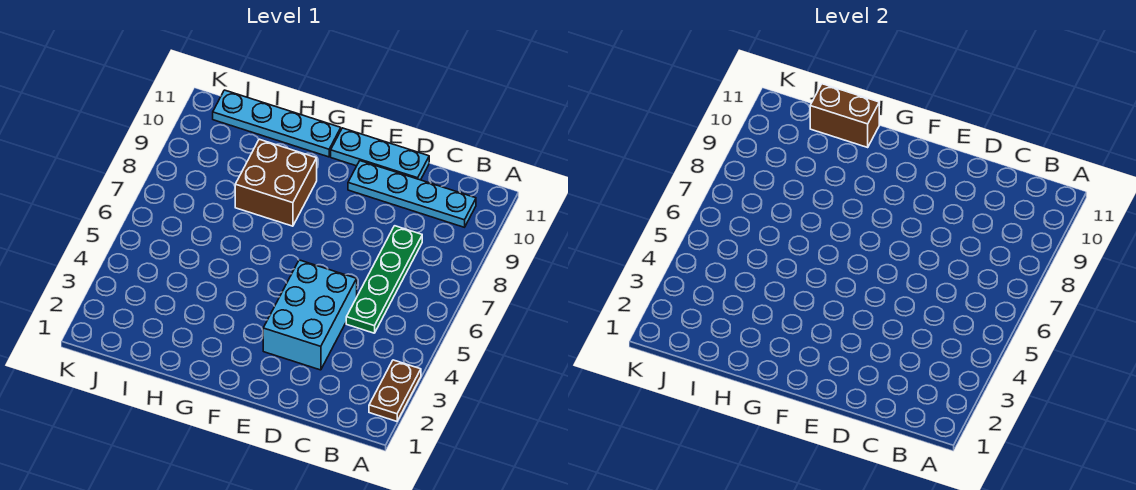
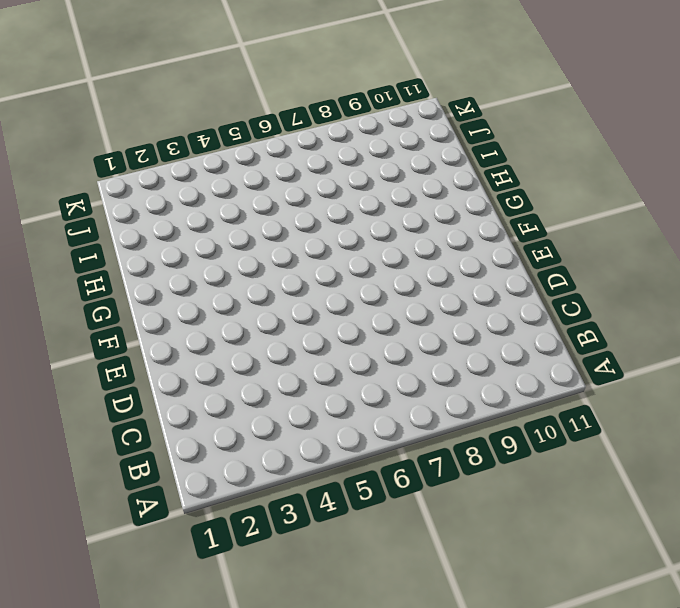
none -> brown plate A2:A3 level 1
none -> cyan plate B10:E10 level 1

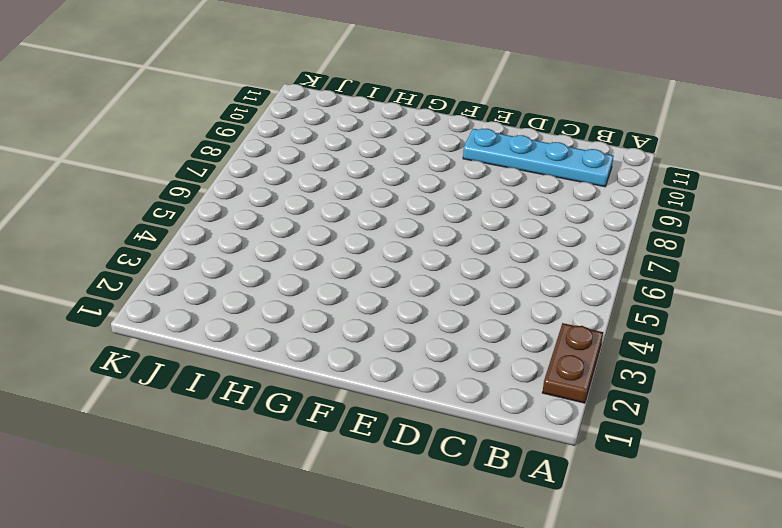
none -> green plate C5:C8 level 1
none -> cyan brick D3:E5 level 1

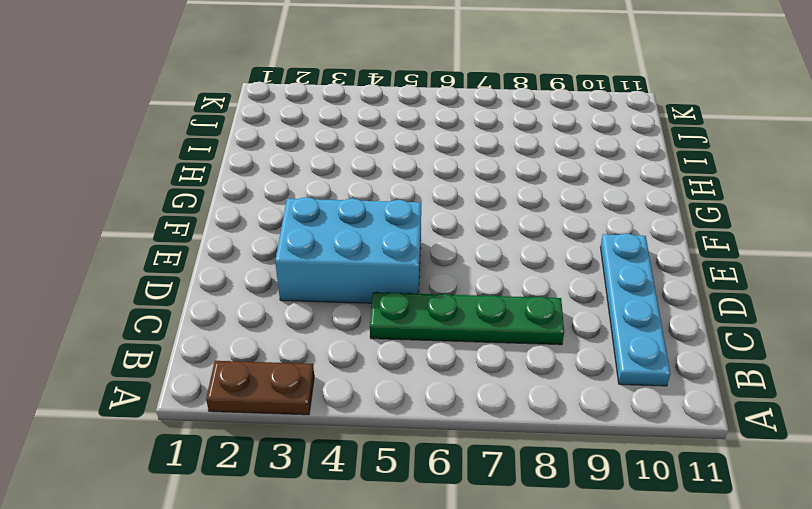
none -> cyan plate D11:F11 level 1
none -> brown brick G8:H9 level 1

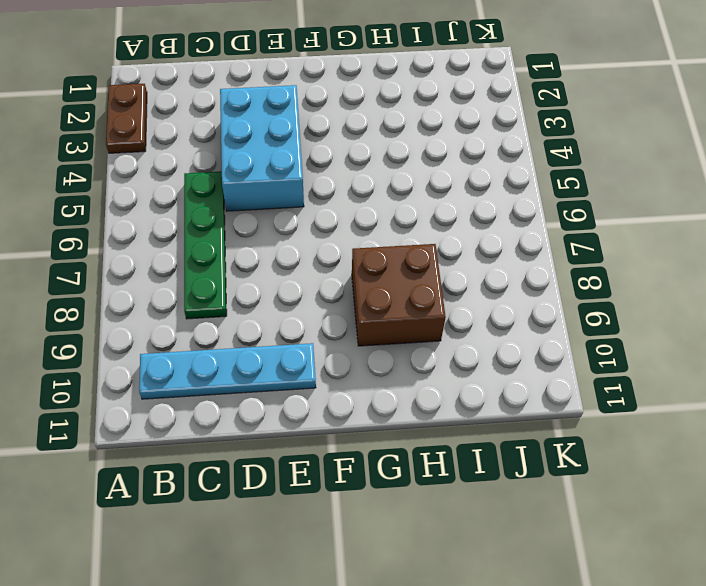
none -> cyan plate D11:F11 level 1
none -> cyan plate G11:J11 level 1

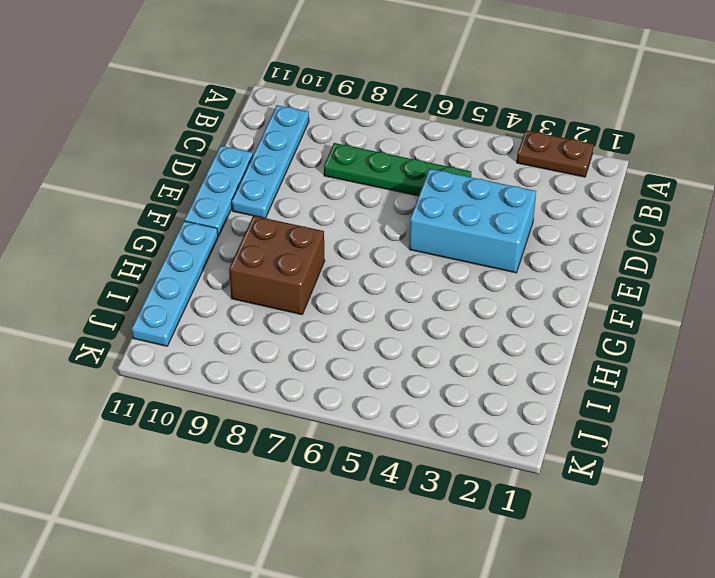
none -> brown brick H11:I11 level 2

